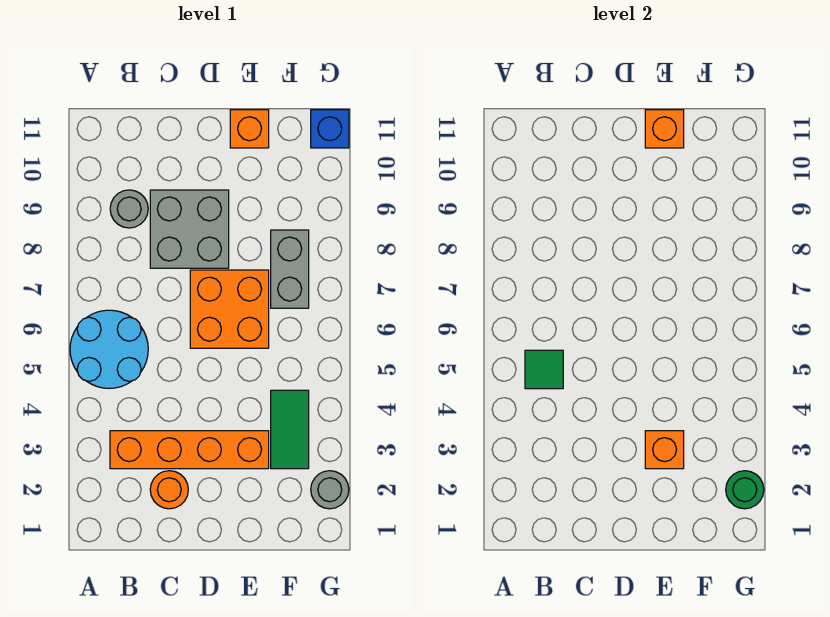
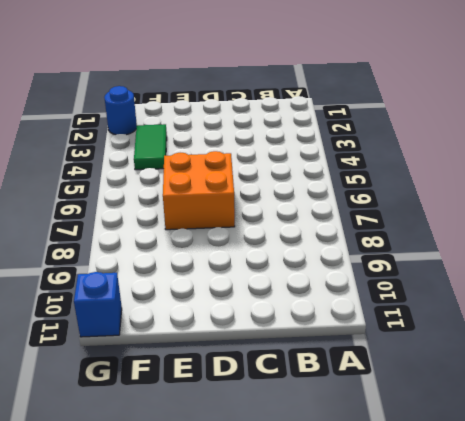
blue round brick G2 level 1 -> grey round brick G2 level 1
none -> cyan round brick A5:B6 level 1
none -> orange brick B3:E3 level 1
none -> grey round brick B9 level 1

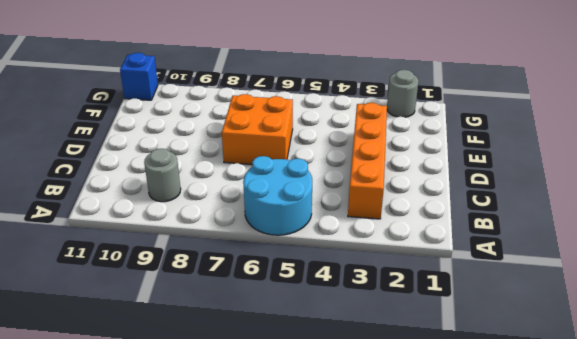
none -> orange round brick C2 level 1
none -> grey brick C8:D9 level 1
none -> orange brick E11 level 1

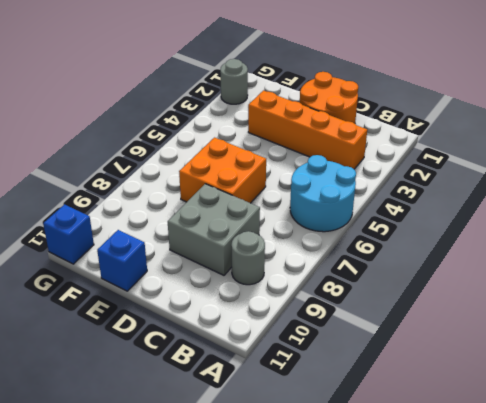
orange round brick C1:D2 level 1 -> orange round brick C2 level 1
blue brick E11 level 1 -> orange brick E11 level 1
none -> green tile F3:F4 level 1
none -> grey brick F7:F8 level 1
none -> green tile B5 level 2

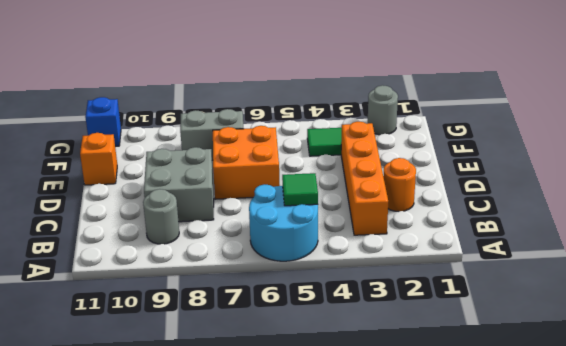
none -> orange brick E3 level 2
none -> orange brick E11 level 2
none -> green round brick G2 level 2

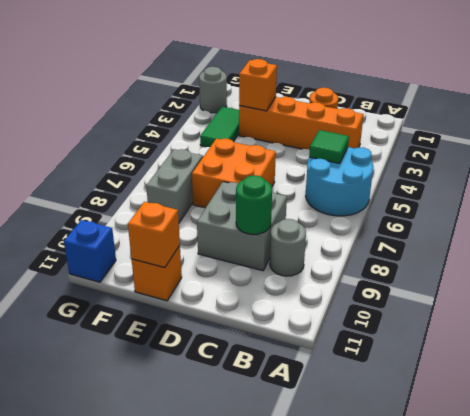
green round brick C9 level 2 -> green round brick G2 level 2

